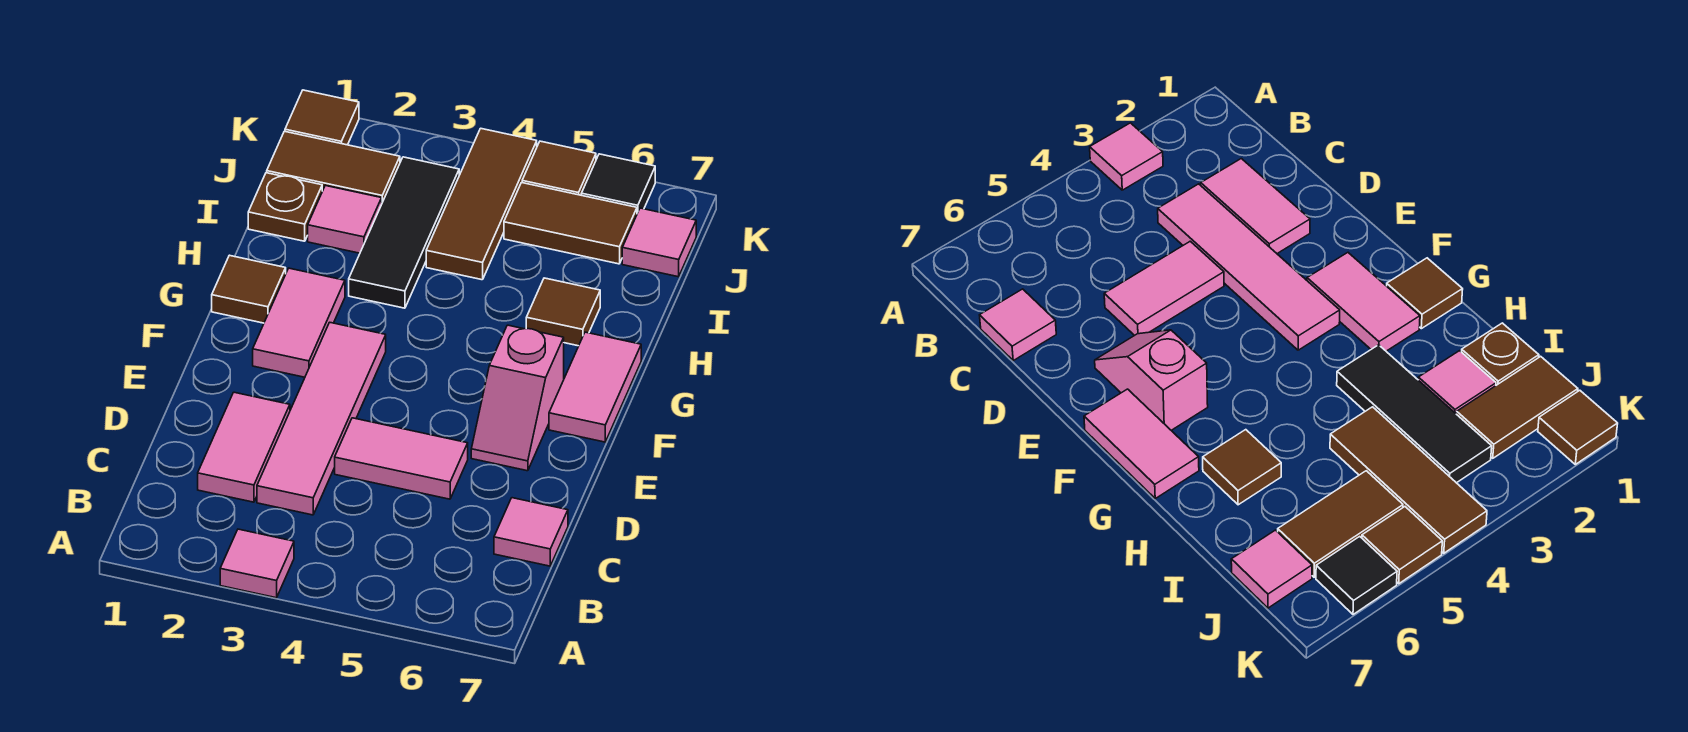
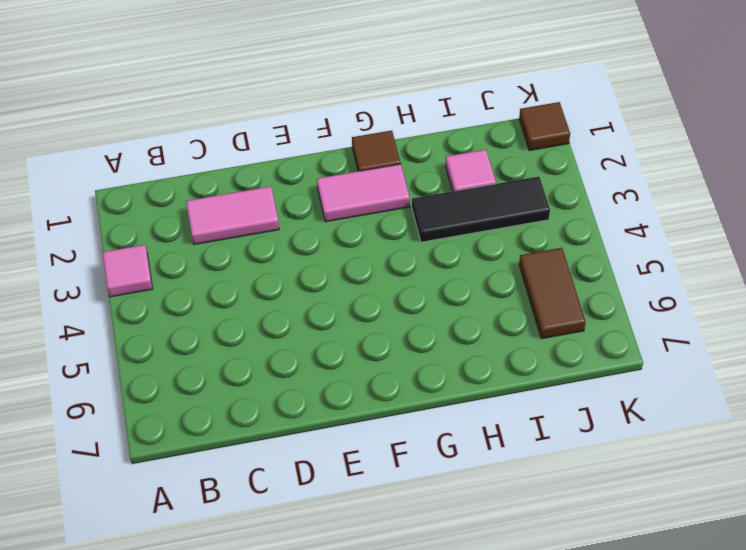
none -> pink tile C3:F3 level 1
none -> pink tile C7 level 1
none -> pink tile D4:D5 level 1

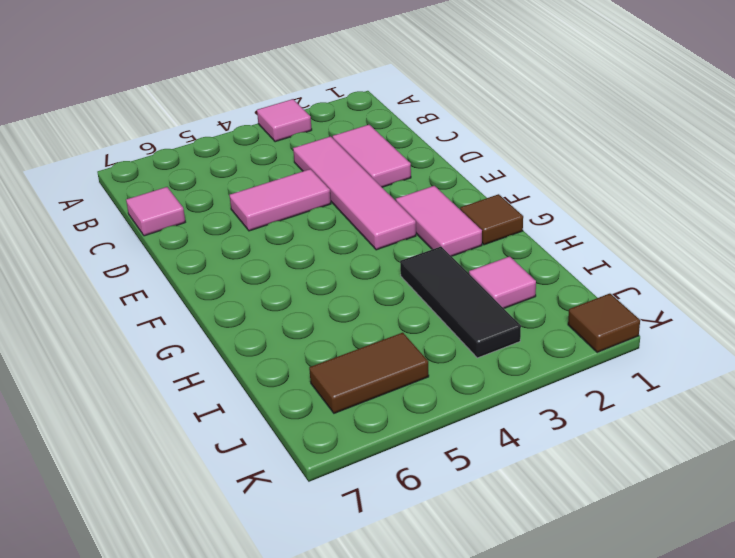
none -> pink slope E6:F6 level 1 top F
none -> pink tile F7:G7 level 1
none -> brown tile H6 level 1

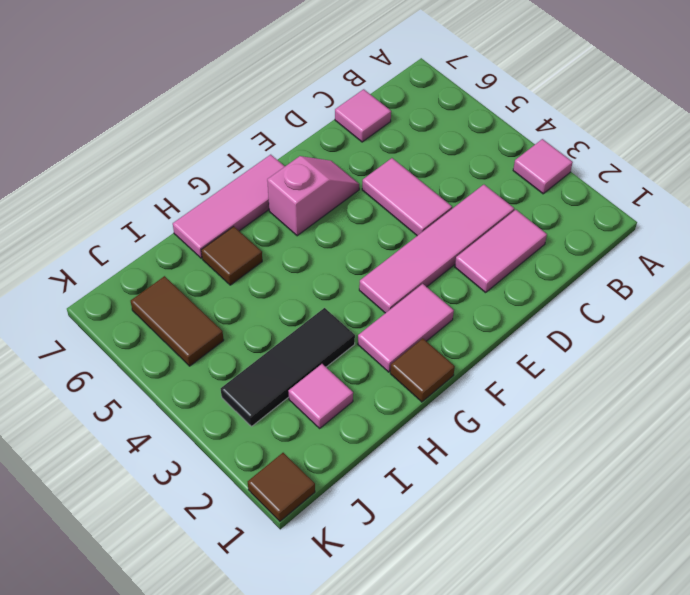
pink tile F7:H7 level 1 -> pink tile F7:G7 level 1
none -> brown plate I1 level 1
none -> brown tile I4:K4 level 1
none -> brown tile J1:J2 level 1

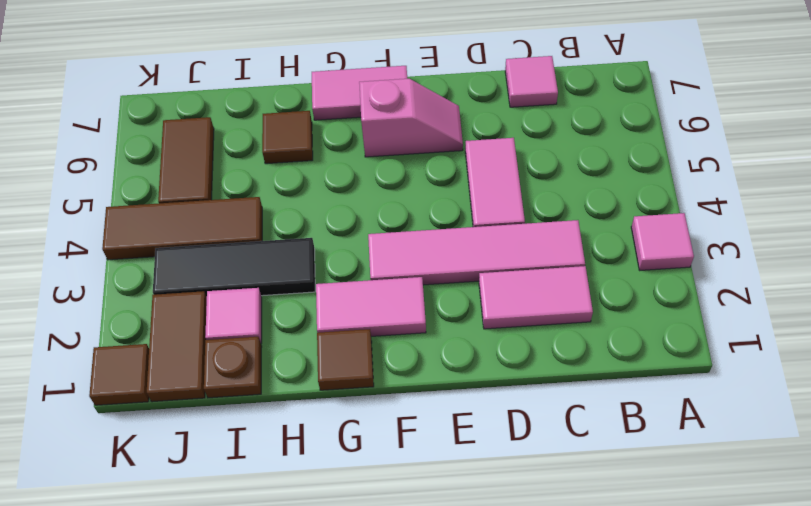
none -> pink tile J7 level 1
none -> brown tile K5 level 1
none -> black tile K6 level 1

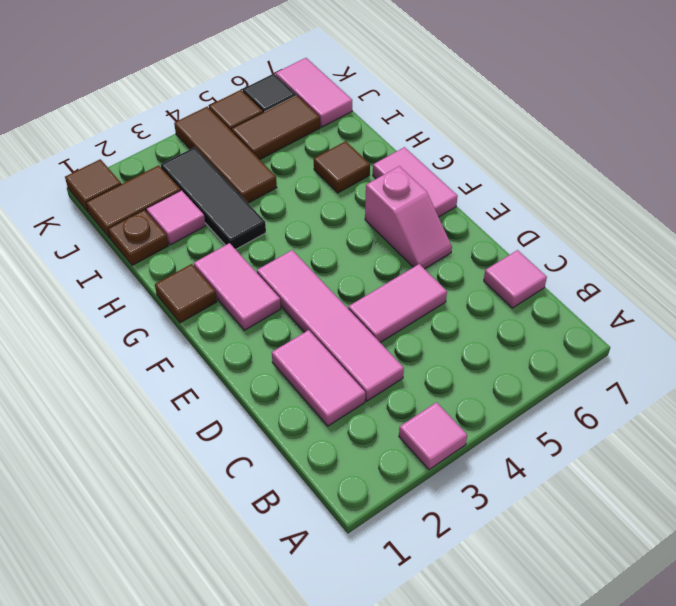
pink tile J7:K7 level 1 -> pink tile J7 level 1

